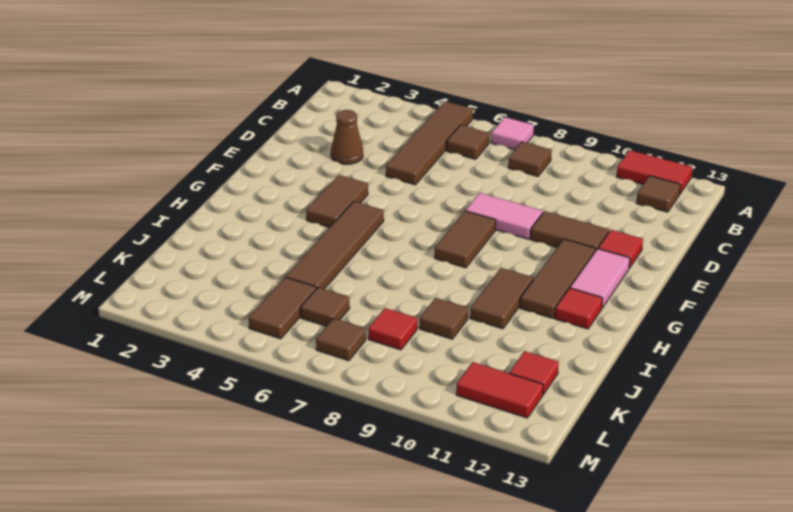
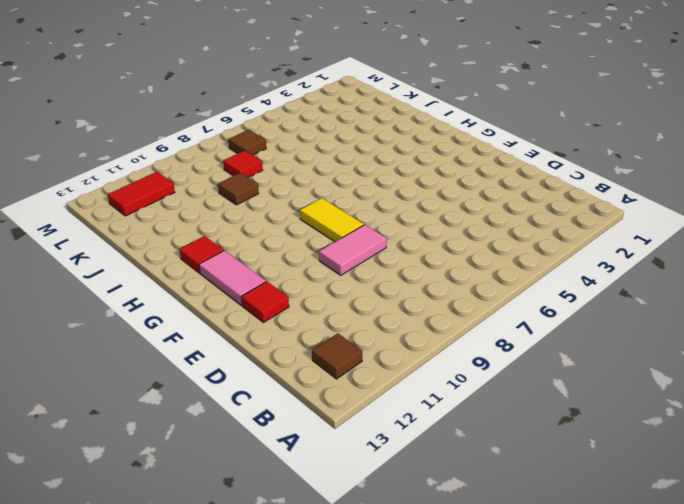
yellow tile F8:G8 level 1 -> brown tile F8:G8 level 1
none -> brown tile A5:D5 level 1
none -> pink tile A7 level 1
none -> red tile A11:A12 level 1

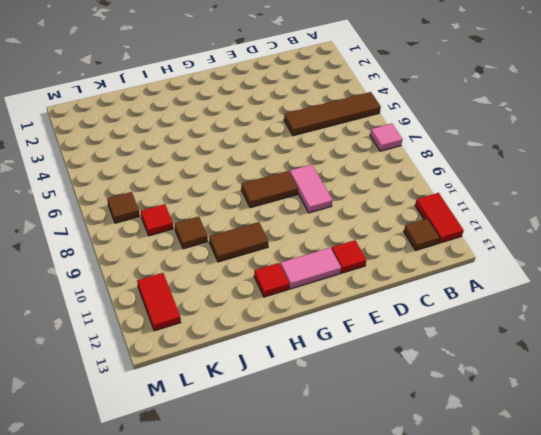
none -> brown tile B6 level 1
none -> brown tile B8 level 1
none -> brown cone D3 level 1

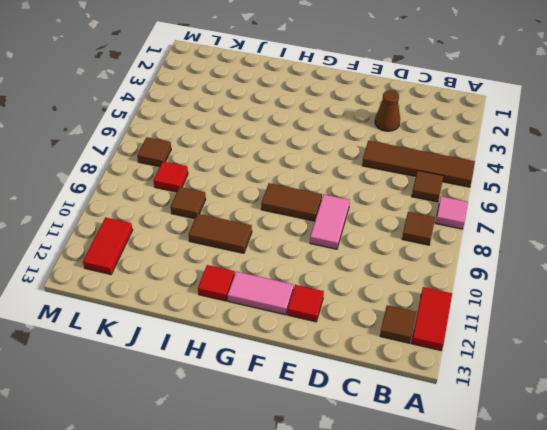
none -> brown tile E10:E11 level 1
none -> brown tile F4:G4 level 1
none -> brown tile F11:H11 level 1

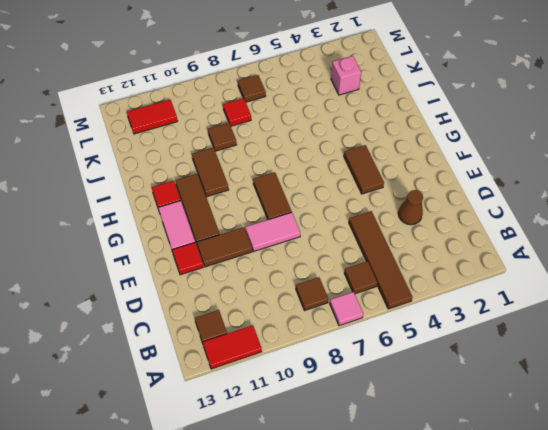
pink brick K3 level 1 -> none
none -> brown tile G5:J5 level 1
none -> brown tile K5:L5 level 1
none -> brown tile K6 level 1

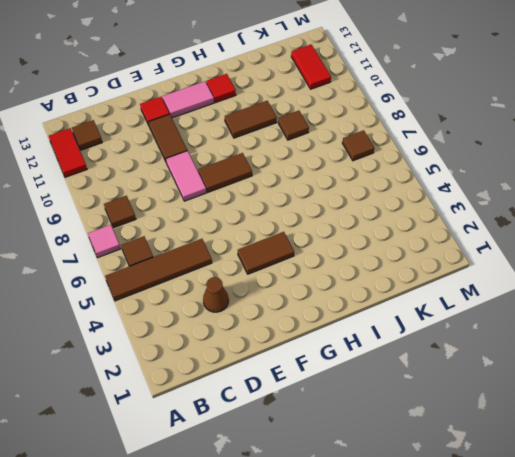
none -> brown tile F11:H11 level 1
none -> brown tile G5:J5 level 1
none -> brown tile K5:L5 level 1

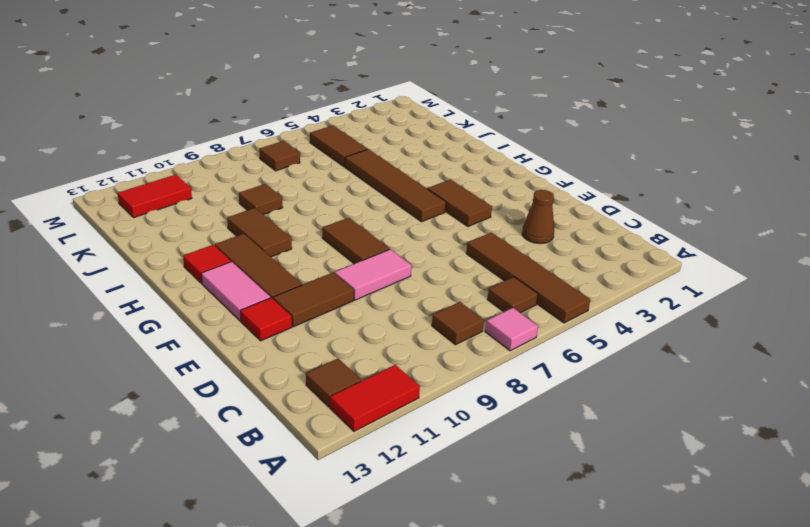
none -> brown tile K6 level 1
none -> red tile K8 level 1
none -> red tile K12 level 1

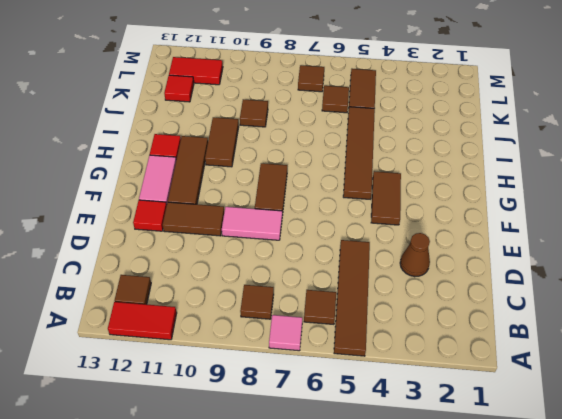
none -> red tile K8 level 1

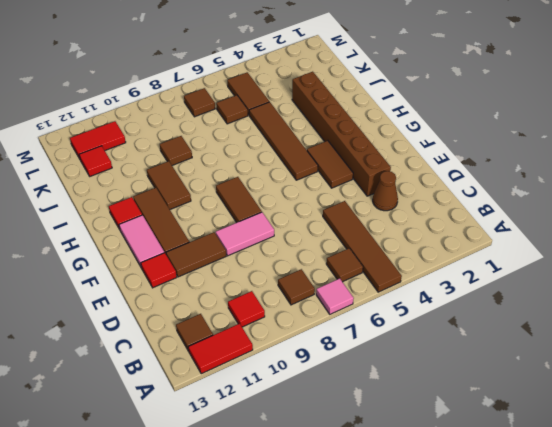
red tile B10 level 1 -> red tile K8 level 1
brown brick E3:J3 level 1 -> none

